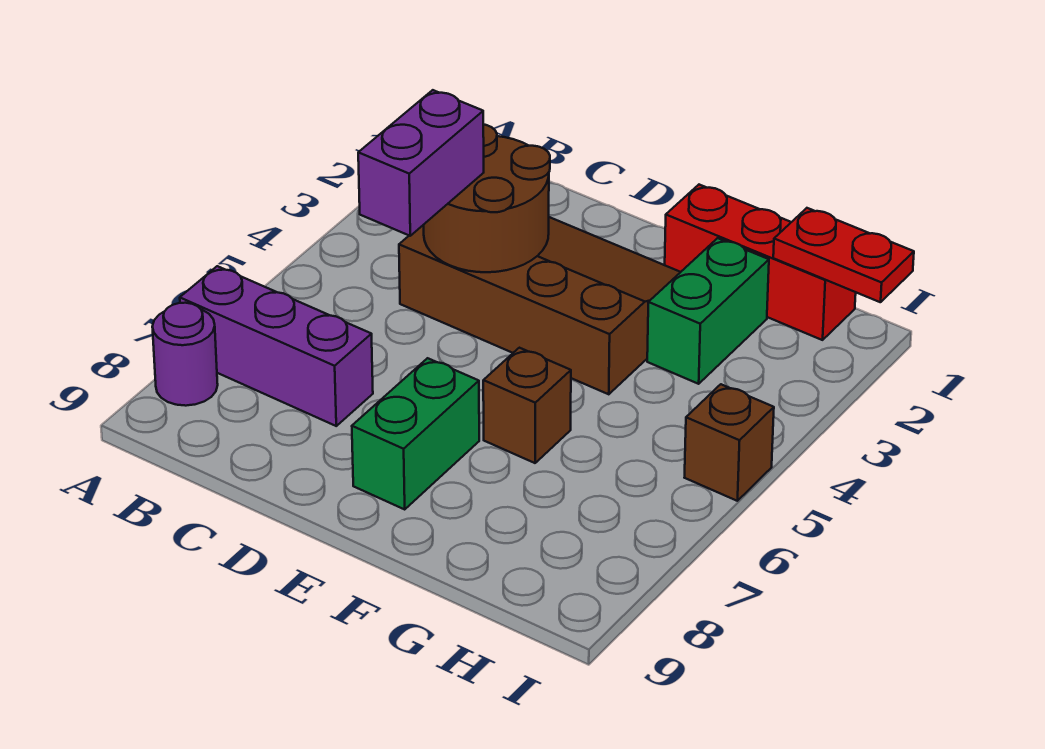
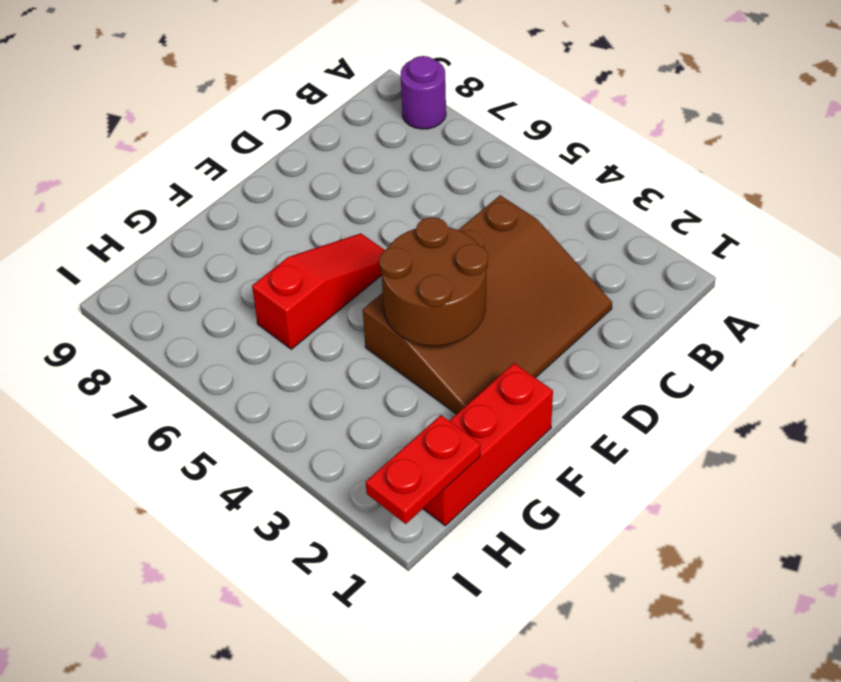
brown round brick E3:F4 level 2 -> brown round brick C3:D4 level 2
red slope E6:G6 level 1 top G -> brown brick F6 level 1
none -> purple brick A7:C7 level 1
none -> green brick E7:E8 level 1

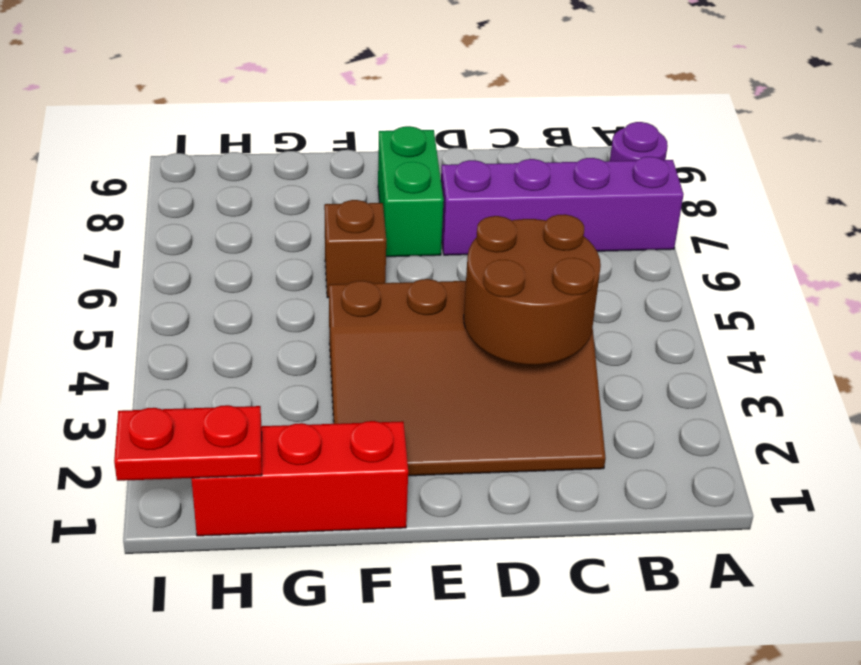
purple brick A7:D7 level 1 -> purple brick A7:C7 level 1
none -> green brick G2:G3 level 1
none -> brown brick I5 level 1

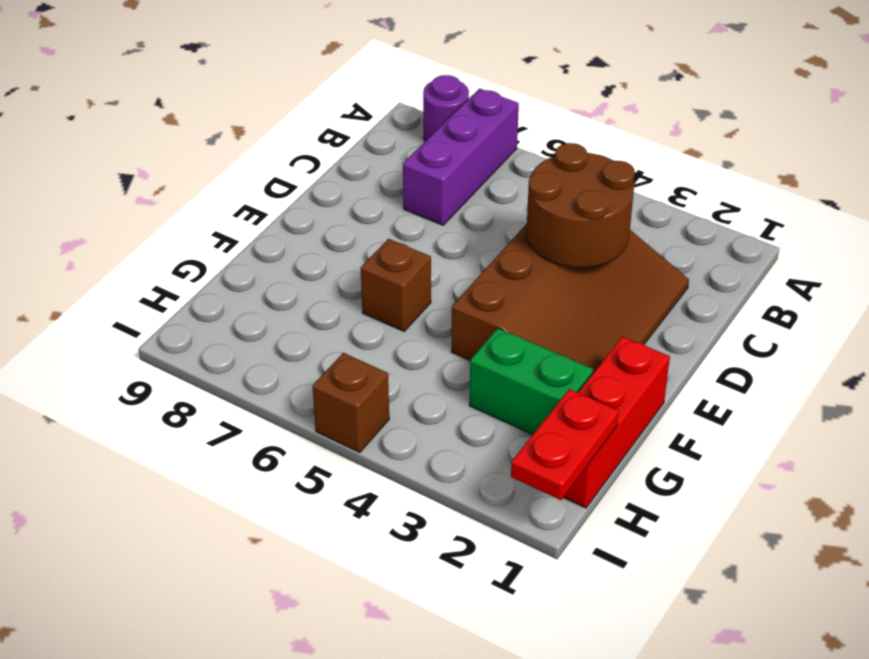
none -> green brick E7:E8 level 1
none -> purple brick C4:C5 level 3

